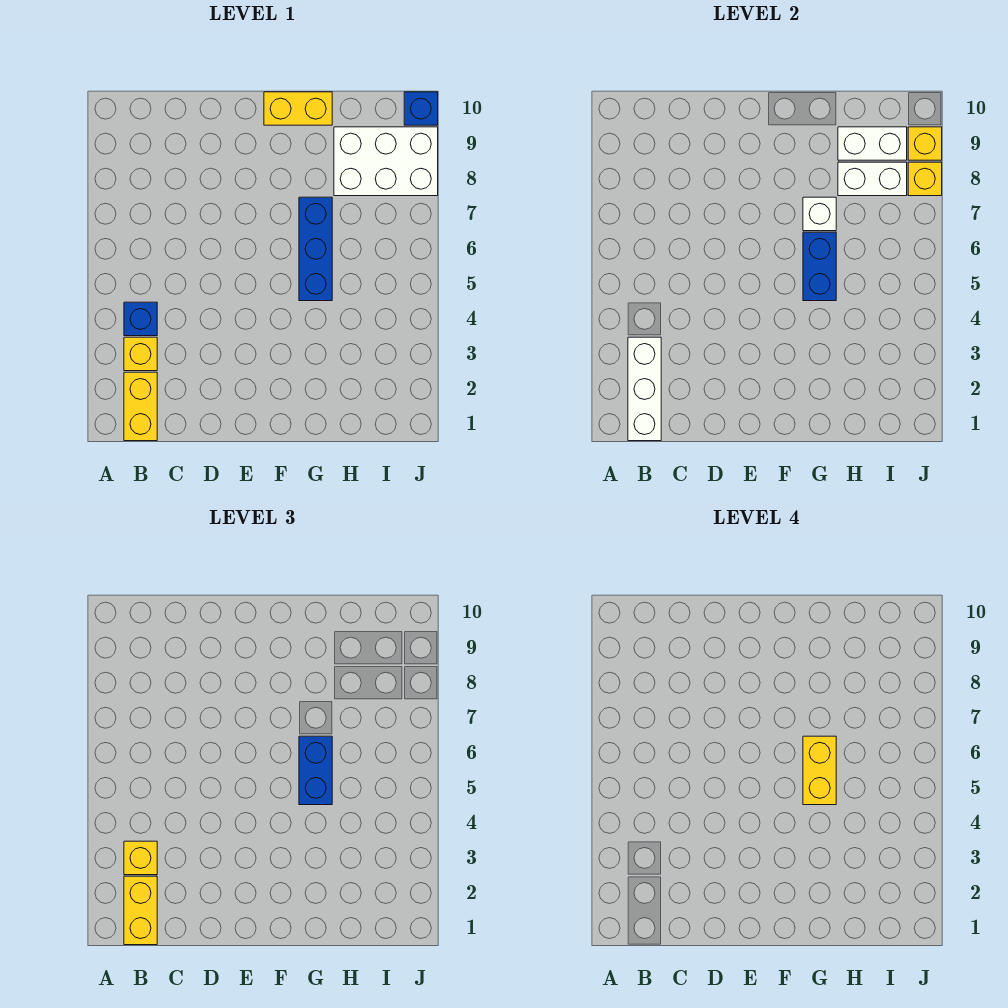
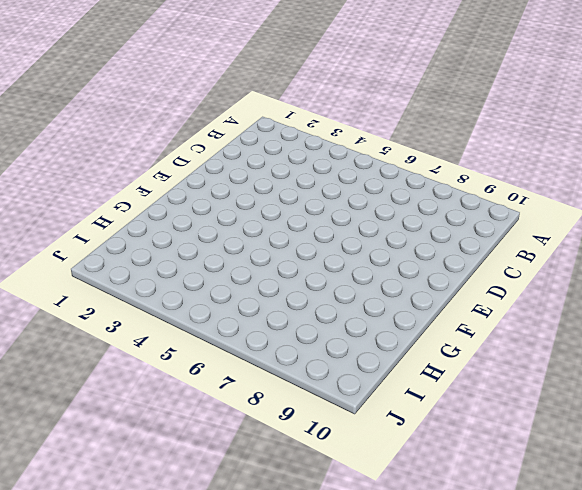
none -> yellow brick B1:B2 level 1
none -> yellow brick B3 level 1
none -> blue brick B4 level 1

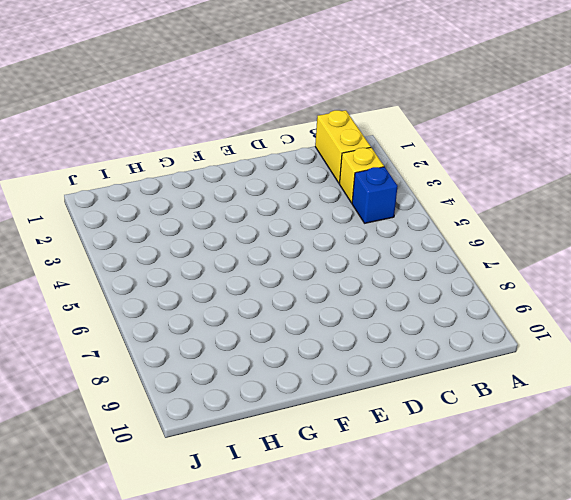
none -> yellow brick F10:G10 level 1
none -> blue brick G5:G7 level 1
none -> white brick H8:J9 level 1

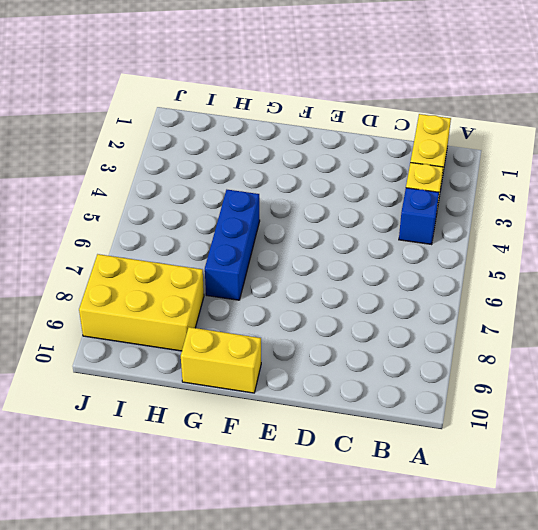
yellow brick H8:J9 level 1 -> white brick H8:J9 level 1
none -> blue brick J10 level 1
none -> white brick B1:B3 level 2
none -> blue brick G5:G6 level 2

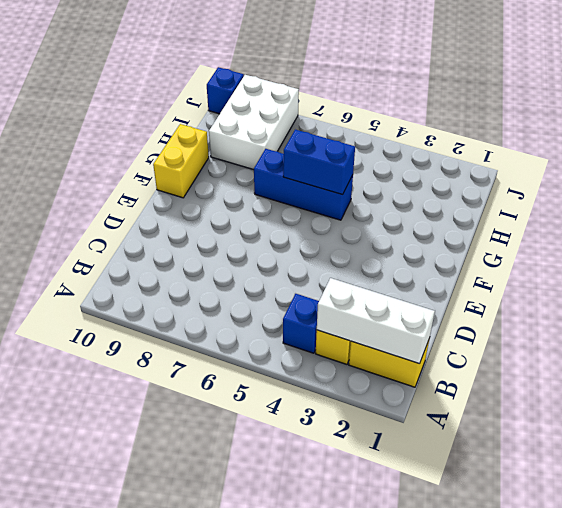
none -> white brick G7 level 2
none -> white brick H8:I8 level 2
none -> white brick H9:I9 level 2

